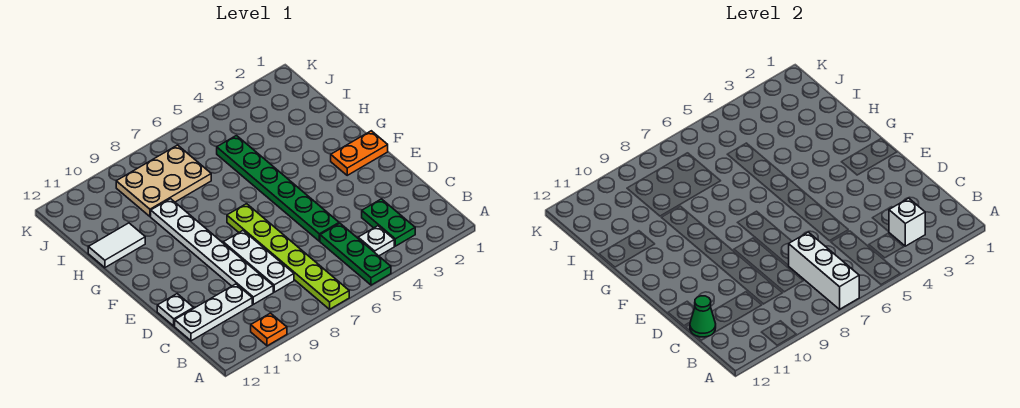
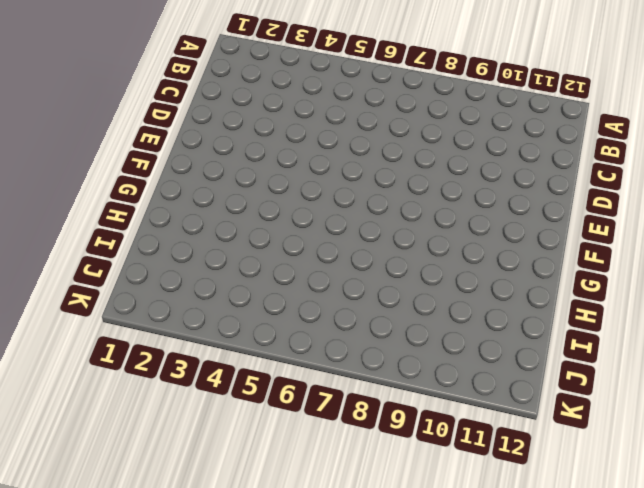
none -> green plate A5:C5 level 1
none -> lime plate A7:F7 level 1
none -> orange plate A10 level 1

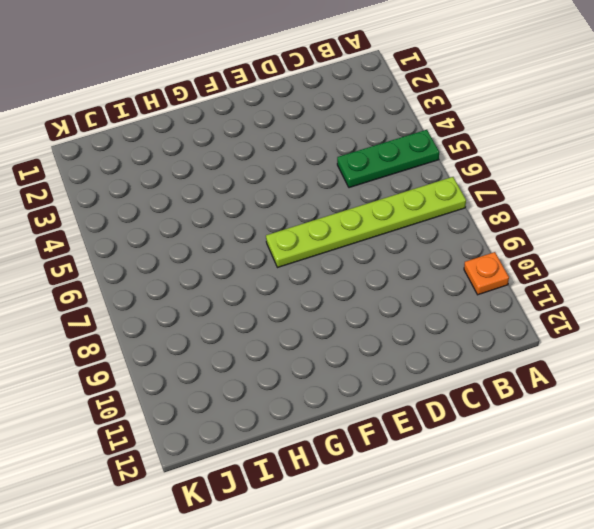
none -> green plate B3:C3 level 1
none -> white plate B4 level 1
none -> white plate C8:E8 level 1

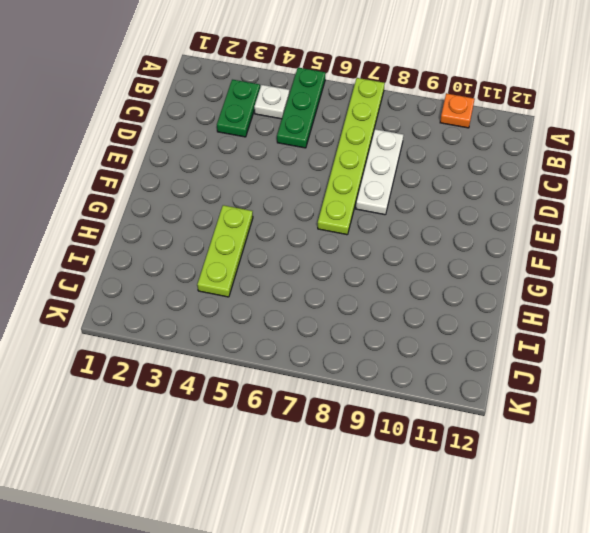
lime plate G4:I4 level 1 -> none
none -> white plate C9:H9 level 1
none -> white plate C10:C12 level 1
none -> green plate D5:I5 level 1

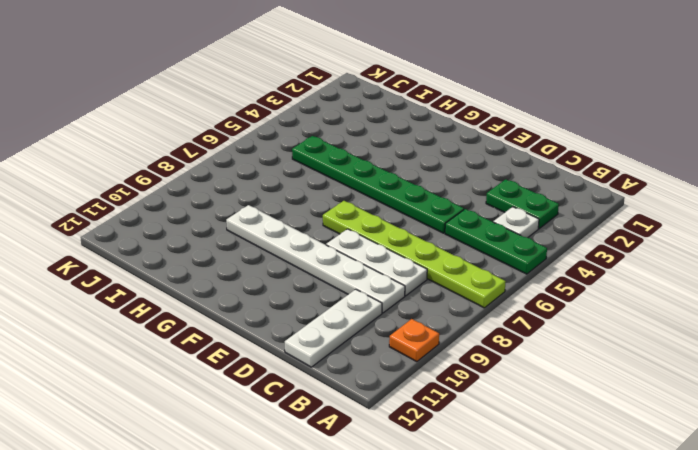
none -> white plate D12 level 1
none -> orange plate F1:F2 level 1
none -> white tile H11:H12 level 1

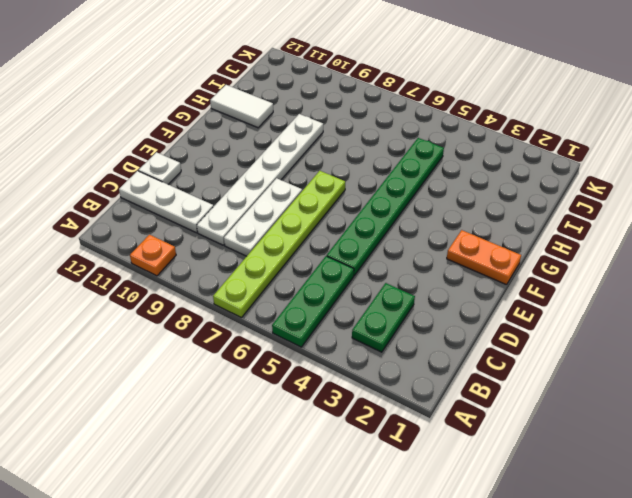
none -> white plate B4 level 1
none -> tan plate I7:J9 level 1
none -> white brick A7:C7 level 2

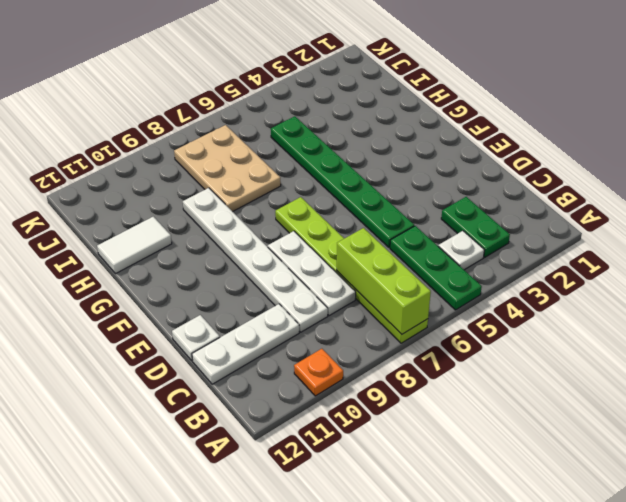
lime brick A7:C7 level 2 -> white brick A7:C7 level 2
tan plate H7:J8 level 1 -> tan plate I7:J9 level 1
none -> orange plate F1:F2 level 1
none -> white brick B3 level 2
none -> green cone C12 level 2

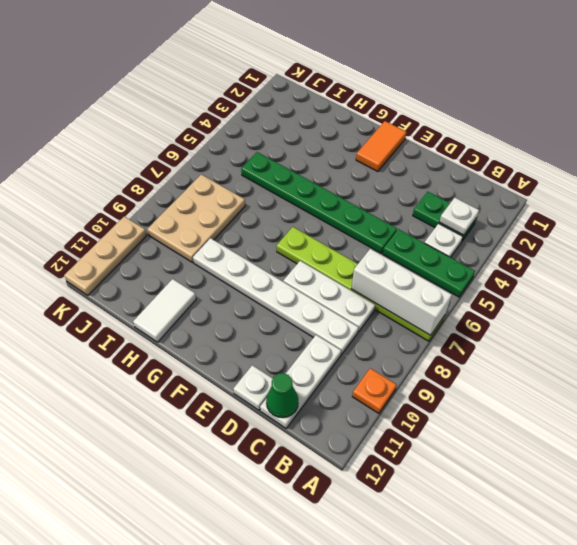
white plate B3 level 2 -> white brick B3 level 2
orange tile F1:F2 level 1 -> orange plate F1:F2 level 1
tan plate K10:K12 level 1 -> none

